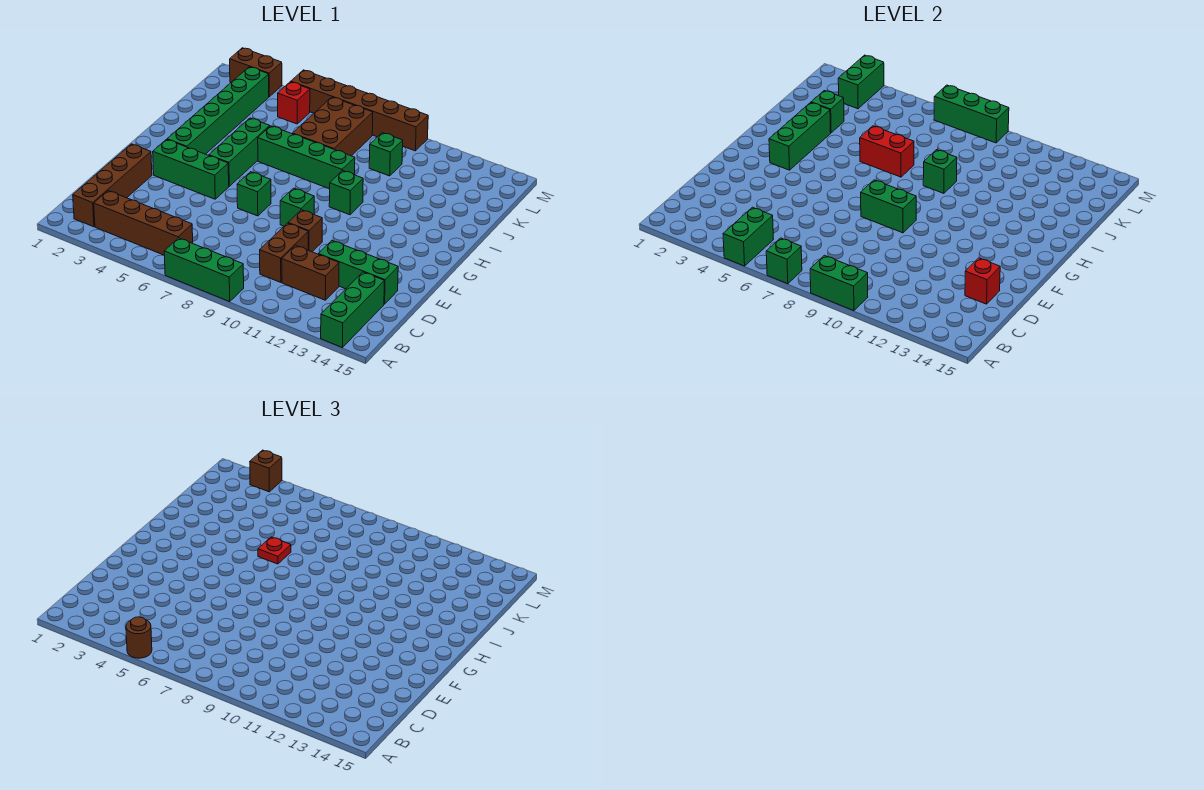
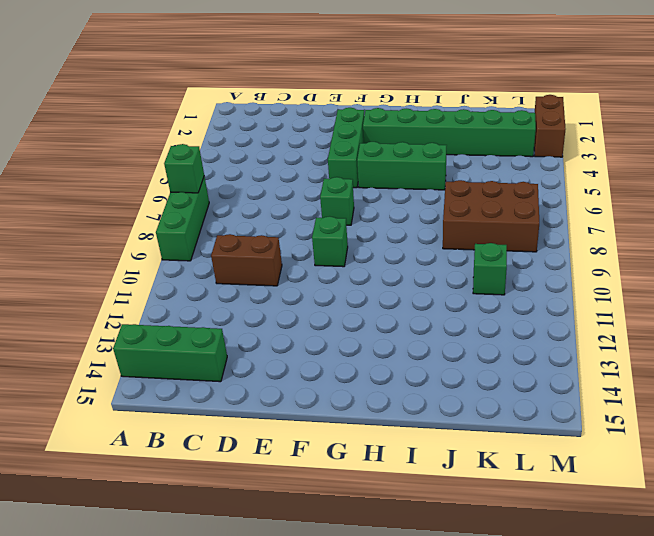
none -> brown brick B2:E2 level 1
none -> brown brick B3:B6 level 1
none -> brown brick C11:C12 level 1
none -> green brick D12:D14 level 1

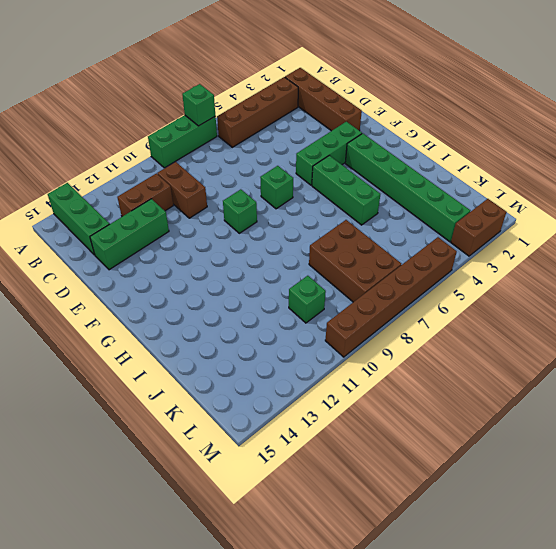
none -> brown brick E10 level 1
none -> green brick H10 level 1
none -> green brick I6:I9 level 1
none -> red brick L5 level 1

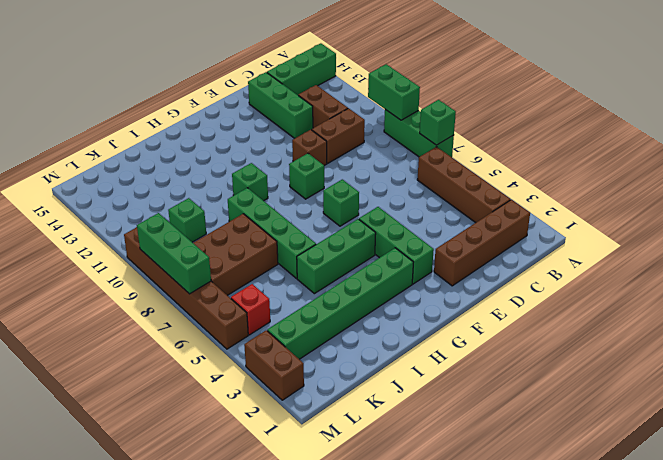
none -> green brick A5:B5 level 2
none -> red brick D14 level 2
none -> green brick F8:F9 level 2
none -> green brick G3:I3 level 2

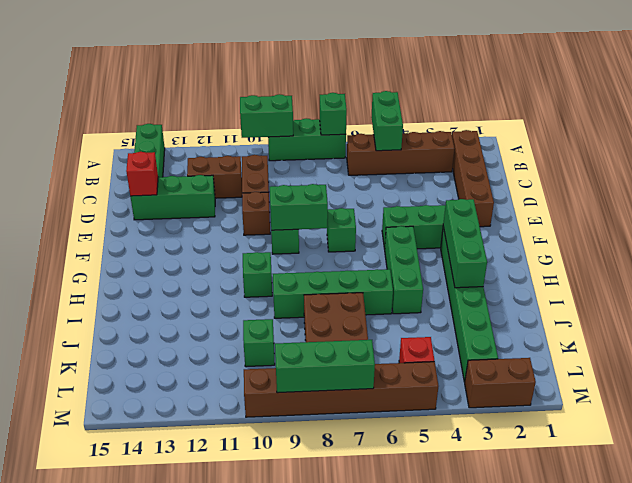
none -> red brick I6:I7 level 2
none -> green brick I9 level 2
none -> green brick J3 level 2
none -> green brick L3:M3 level 2

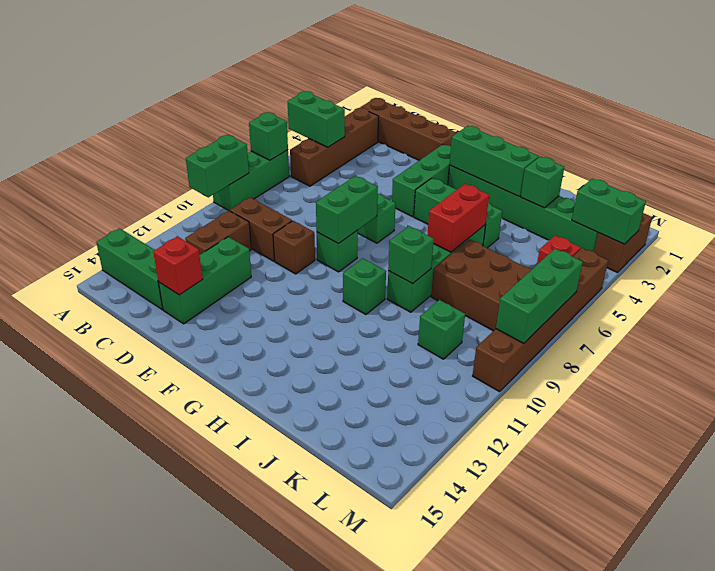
none -> brown round brick A5 level 3
none -> red plate I6 level 3
none -> brown brick M3 level 3

